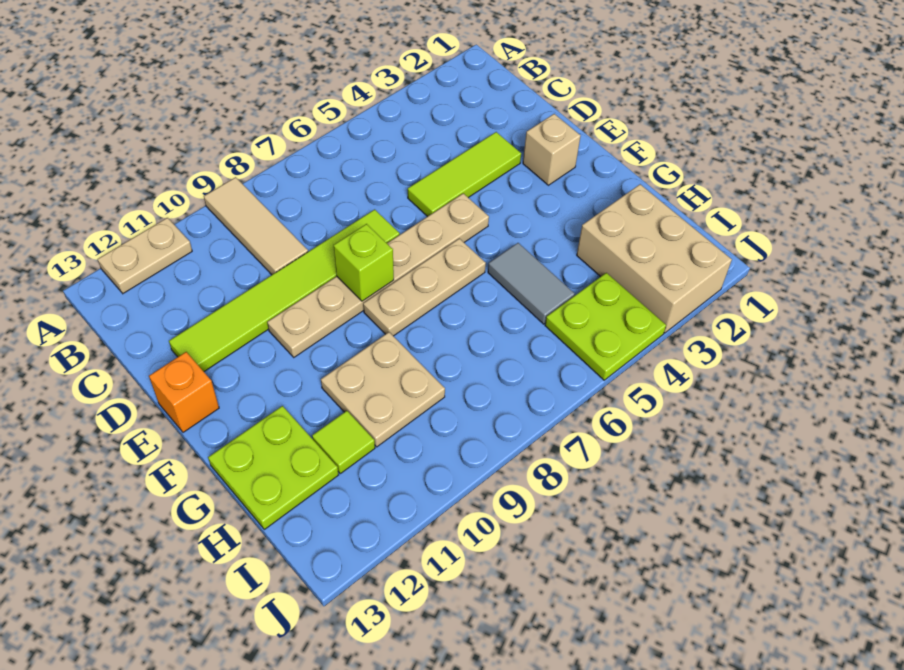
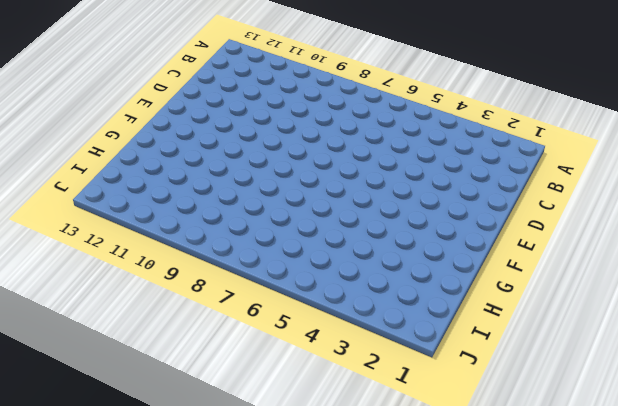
none -> tan tile A9:C9 level 1
none -> tan plate A11:A12 level 1
none -> lime tile D3:D5 level 1

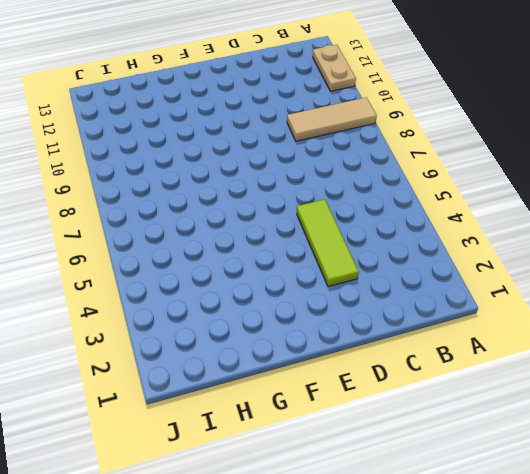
none -> lime tile D7:D12 level 1
none -> tan brick E2 level 1
none -> tan plate E5:E10 level 1

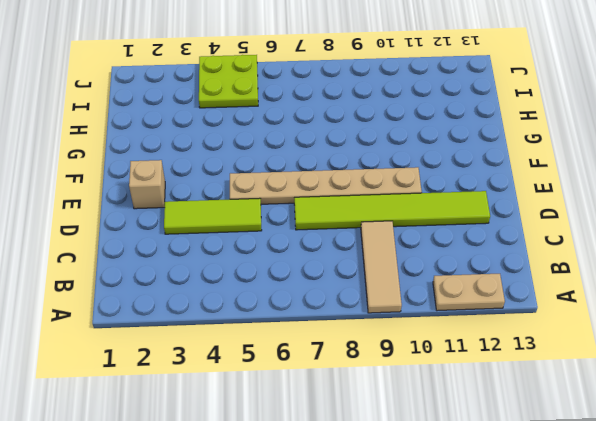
none -> orange brick E13 level 1
none -> tan plate F6:F8 level 1
none -> grey tile G5:H5 level 1

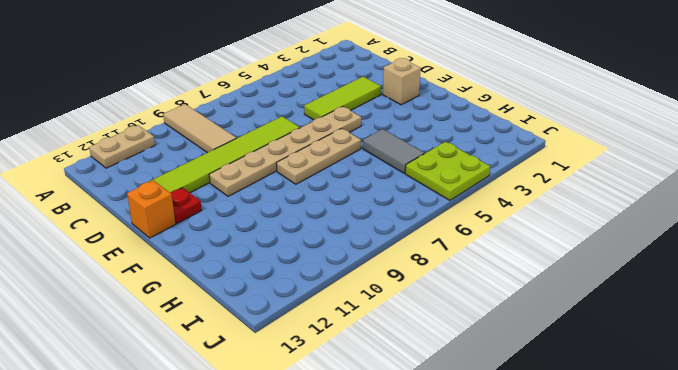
red plate E12 level 1 -> none
none -> tan plate G9:H10 level 1
none -> lime plate G12:H13 level 1
none -> tan brick H2:J3 level 1

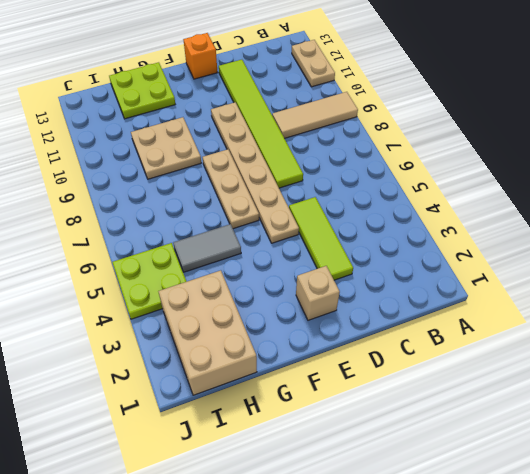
tan brick H1:I3 level 1 -> tan brick H2:J3 level 1
none -> lime tile H11 level 1
none -> lime brick E8 level 2

